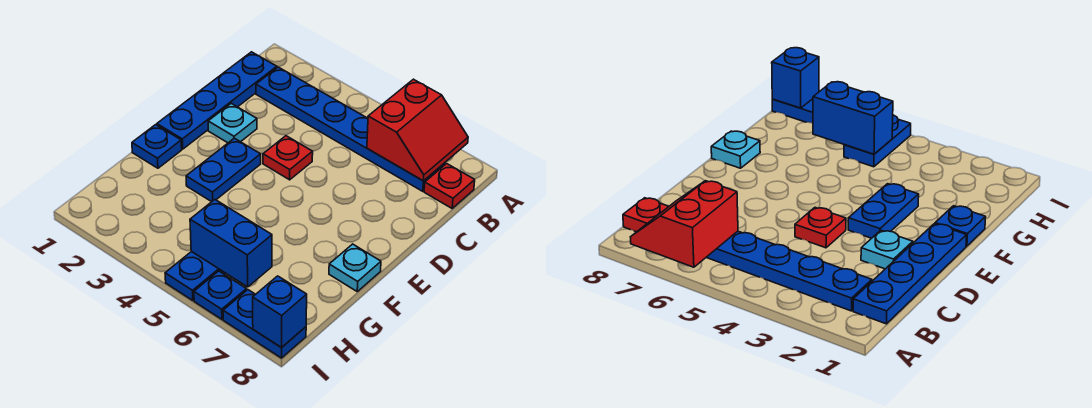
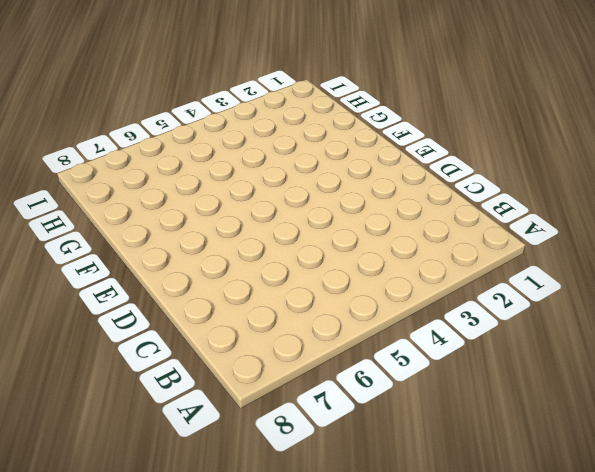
none -> blue plate B1:E1 level 1
none -> blue plate B2:B7 level 1
none -> red plate B8 level 1

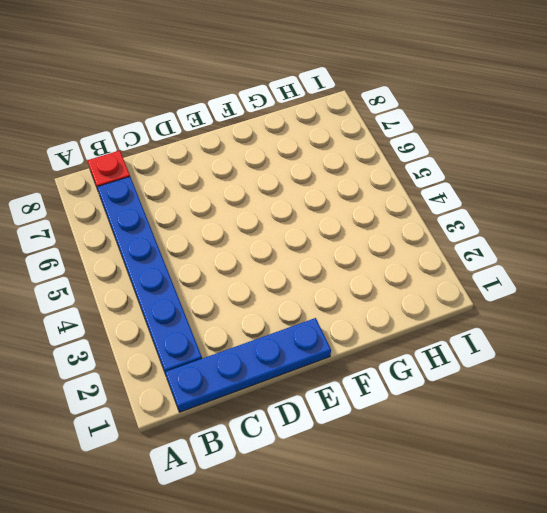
none -> cyan plate D2 level 1
none -> red plate D4 level 1
none -> blue plate E3:F3 level 1

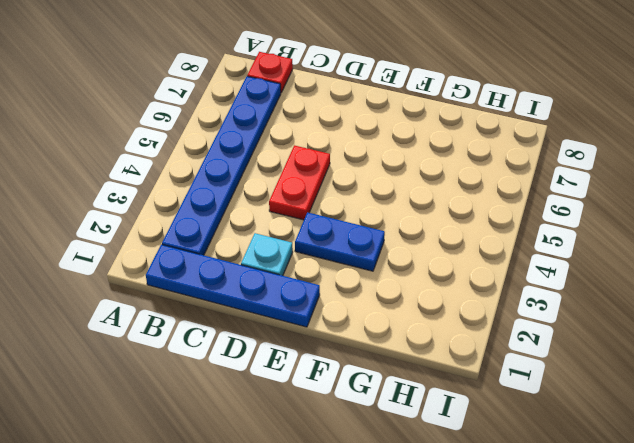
red plate D4:D5 level 1 -> red plate D4 level 1
none -> blue plate F1 level 1
none -> cyan plate F8 level 1
none -> blue plate H5:I5 level 1

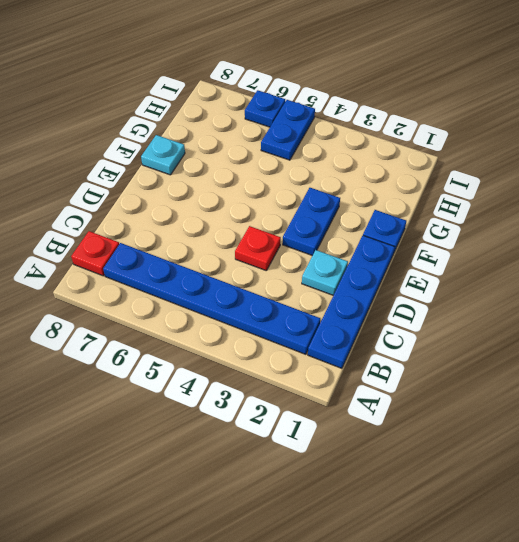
none -> blue plate I7:I8 level 1
none -> red slope A6:B7 level 2 top 6
none -> blue brick H5:H6 level 2

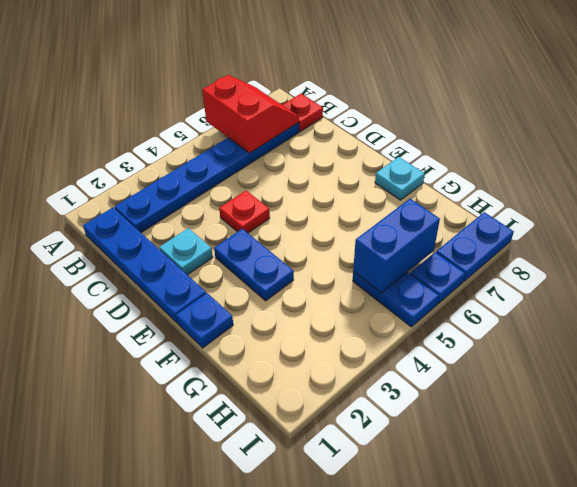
none -> blue brick I8 level 2

